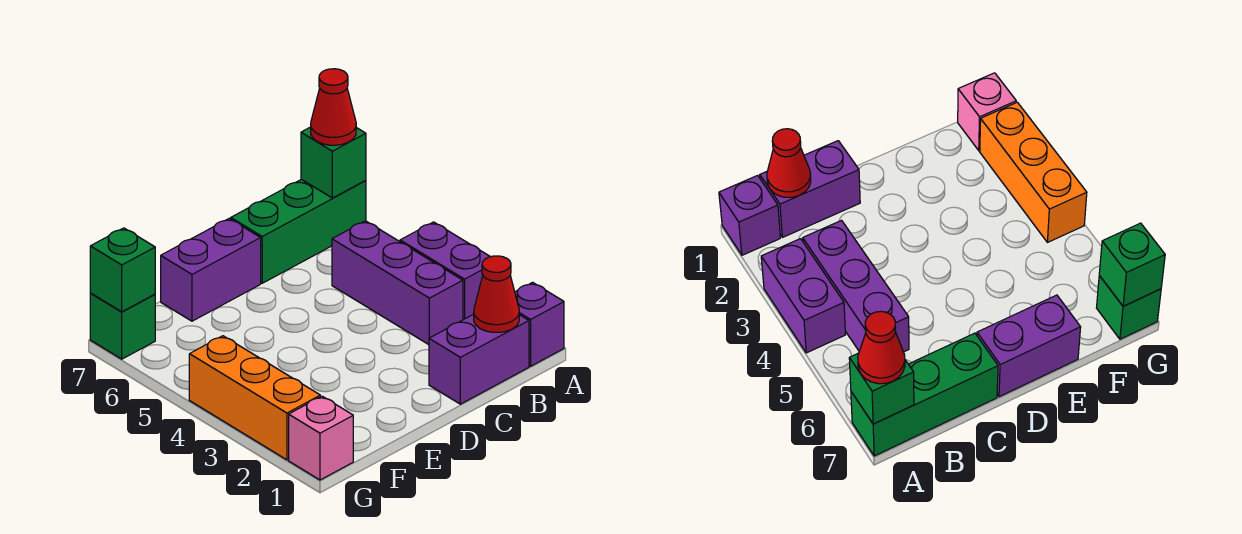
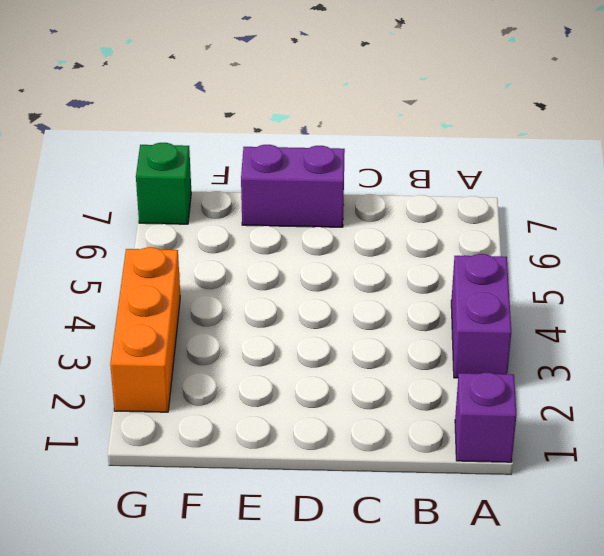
none -> green brick A7:C7 level 1
none -> purple brick B1:C1 level 1
none -> purple brick B3:B5 level 1

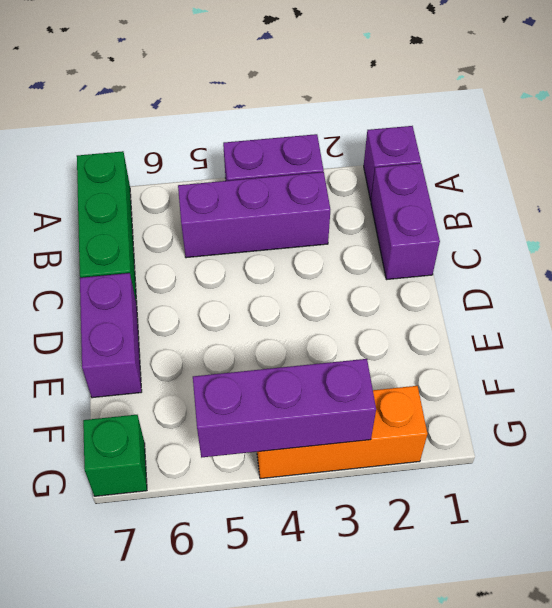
purple brick G3:G5 level 2 -> none
none -> pink brick G1 level 1
none -> green brick A7 level 2
none -> red cone B1 level 2

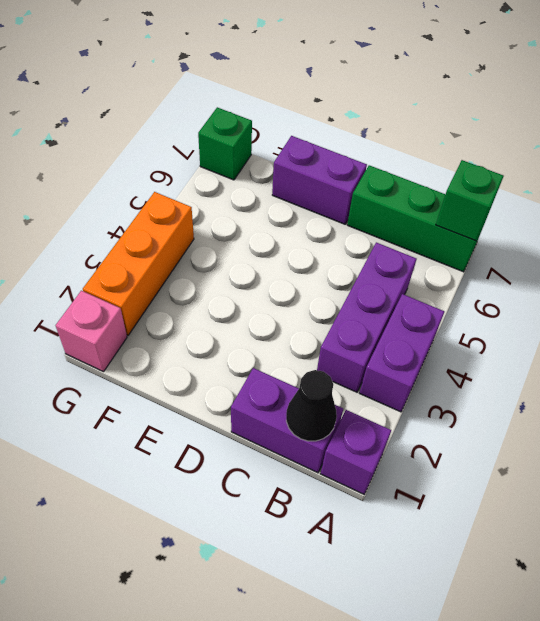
black cone B1 level 2 -> red cone B1 level 2
none -> green brick G7 level 2
none -> red cone A7 level 3

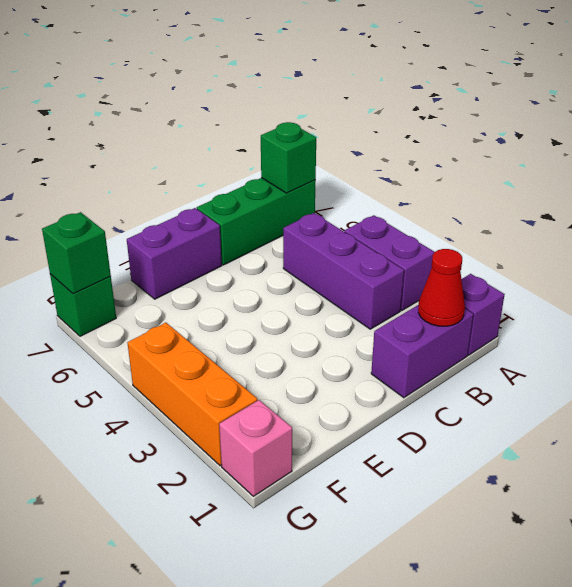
none -> red cone A7 level 3

